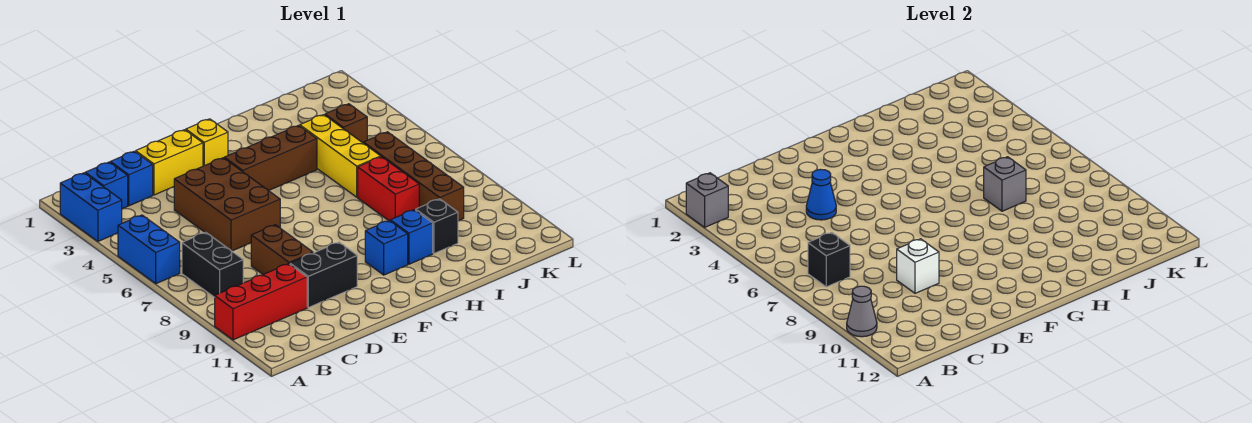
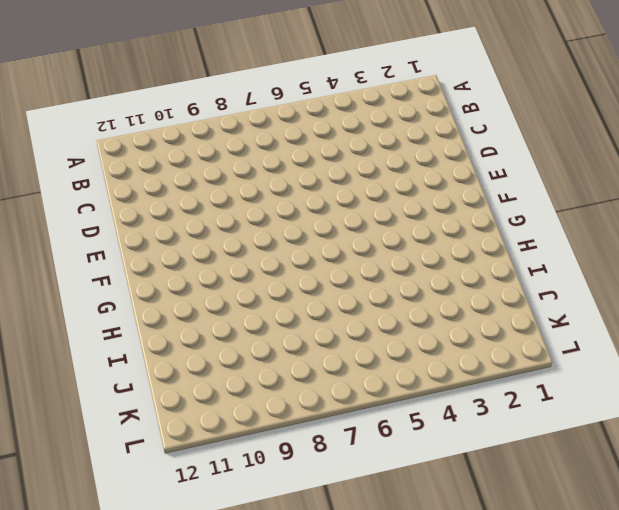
none -> blue brick A2:A3 level 1
none -> blue brick A5:A6 level 1
none -> red brick A10:C10 level 1

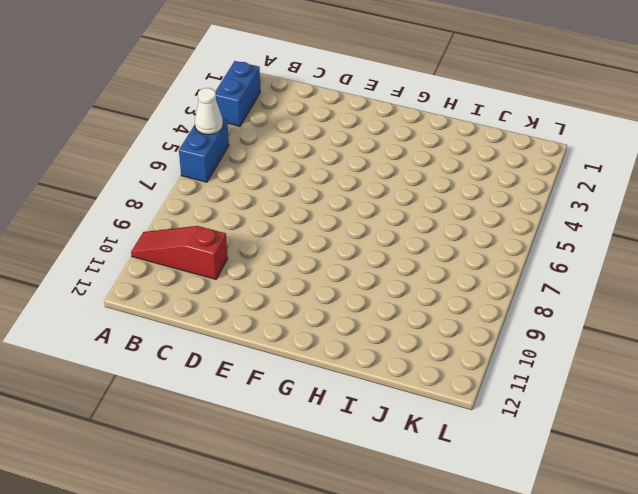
white cone A5 level 2 -> none
red slope A10:C10 level 1 top C -> red brick A10:C10 level 1
none -> blue brick B2 level 1
none -> black brick B7:B8 level 1
none -> blue brick C2 level 1

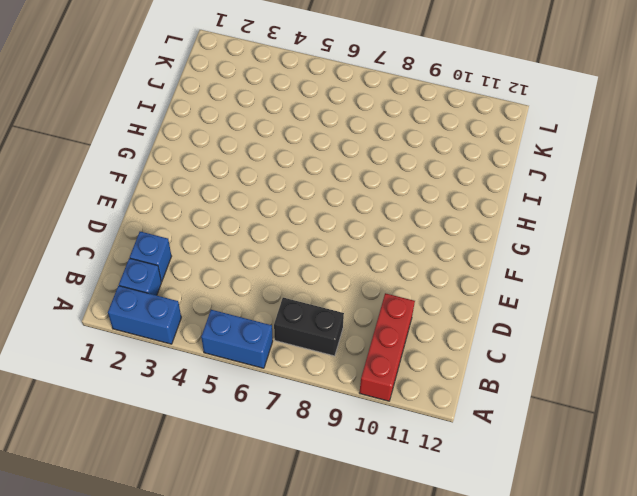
none -> yellow brick D2:E2 level 1
none -> brown brick D4:E6 level 1
none -> brown brick D8:D9 level 1

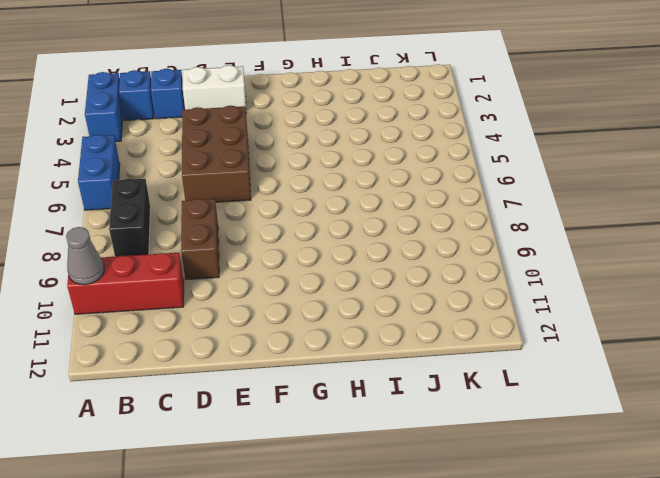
white brick D2:E2 level 1 -> yellow brick D2:E2 level 1
none -> black brick D10:E10 level 1
none -> yellow brick F2 level 1
none -> brown brick F4:H4 level 1

